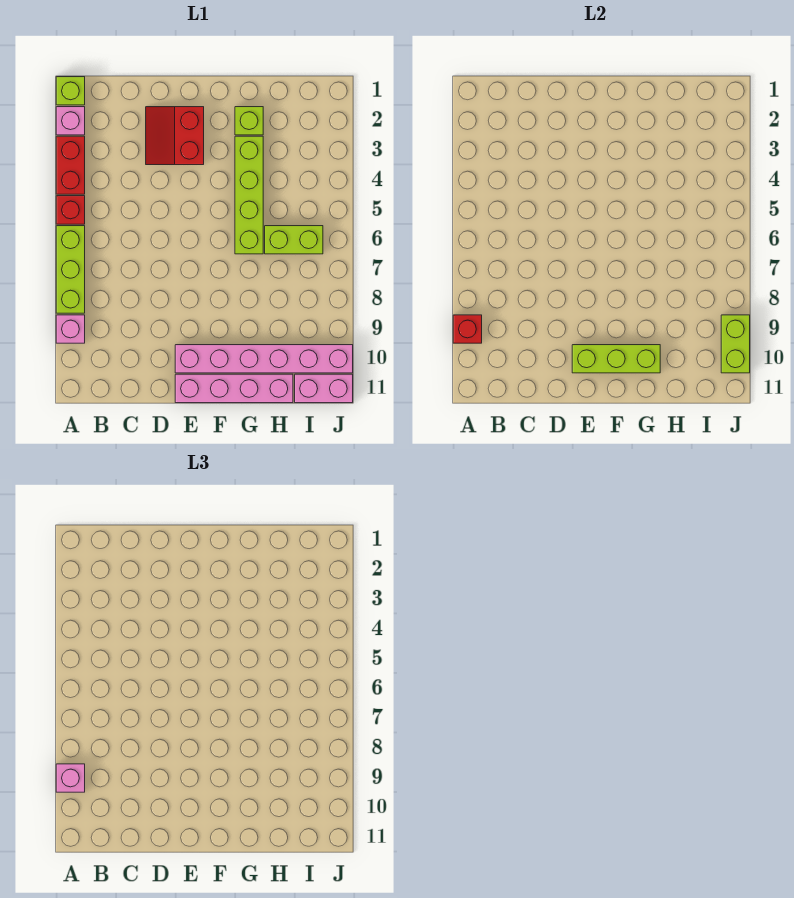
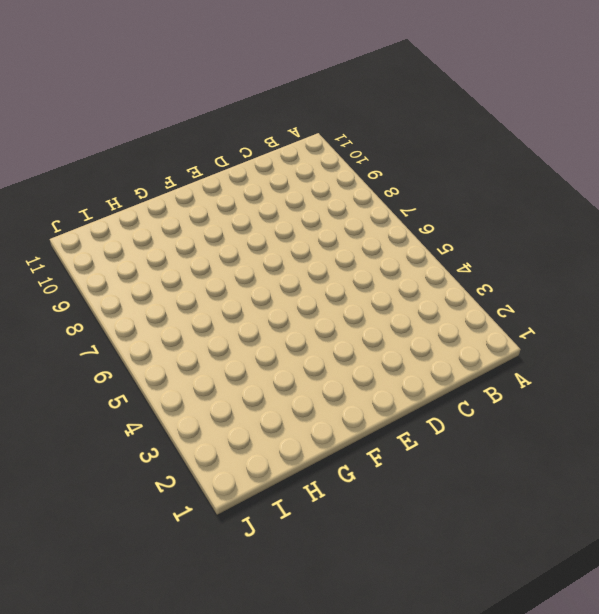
none -> lime brick A1 level 1
none -> pink brick A2 level 1
none -> red brick A3:A4 level 1

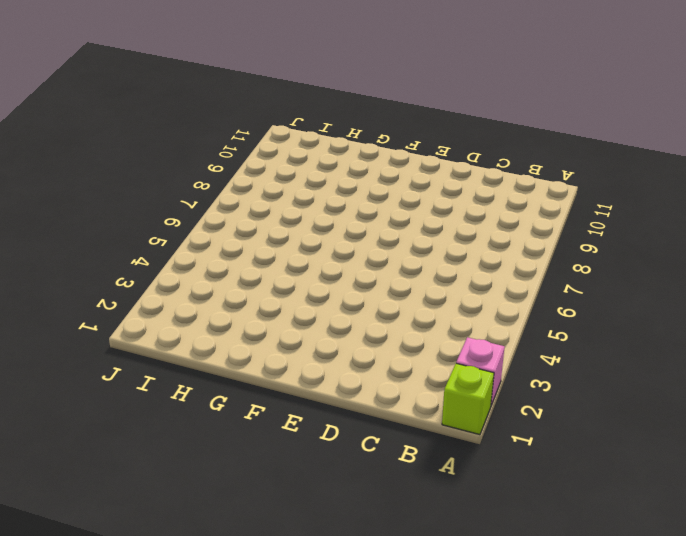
none -> red brick A3:A4 level 1
none -> red brick A5 level 1
none -> lime brick A6:A8 level 1

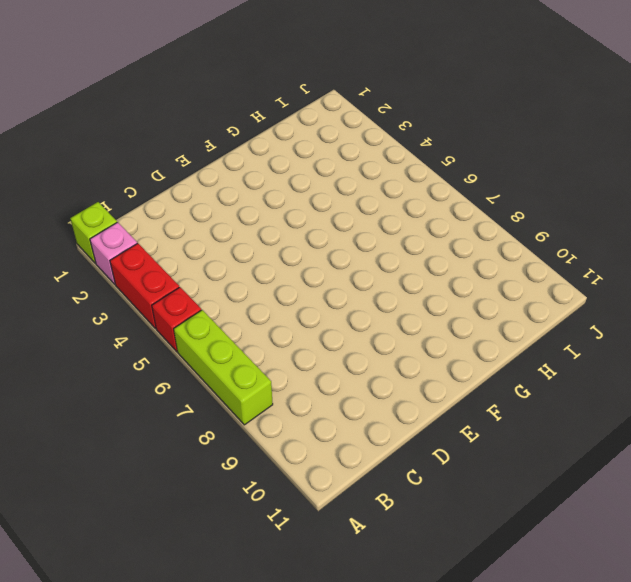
none -> pink brick A9 level 1
none -> red slope D2:E3 level 1 top E
none -> pink brick E10:J10 level 1

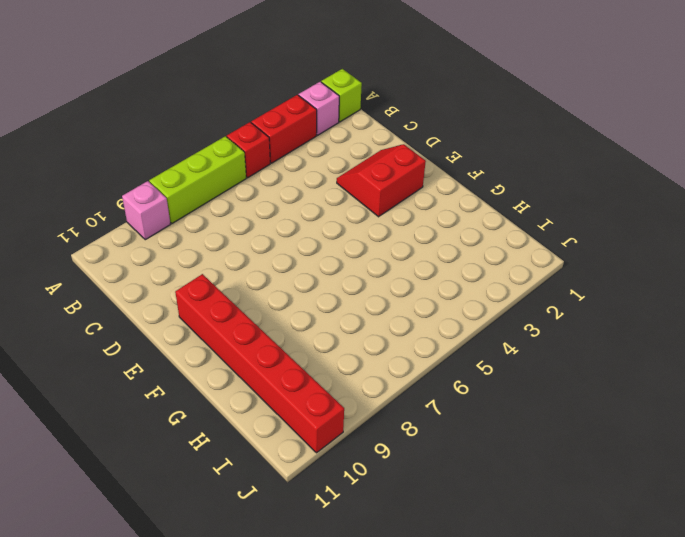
red brick E10:J10 level 1 -> pink brick E10:J10 level 1
none -> pink brick E11:H11 level 1
none -> lime brick G2 level 1
none -> lime brick G3:G6 level 1

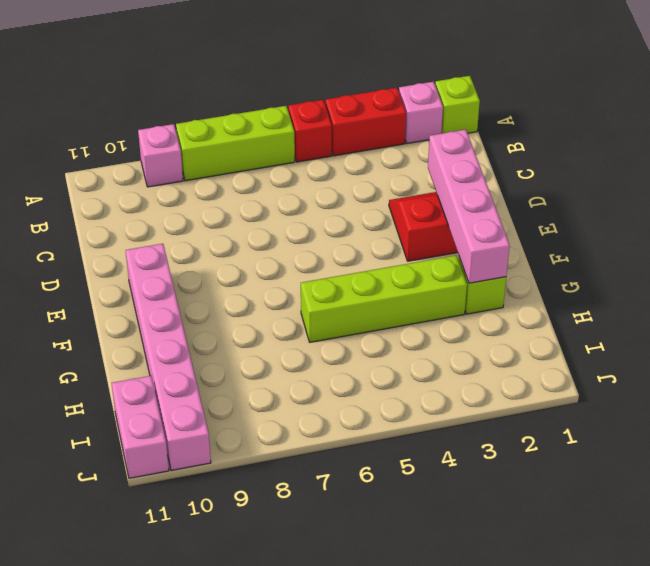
pink brick D2:G2 level 2 -> pink brick E11:H11 level 1
none -> lime brick H6:I6 level 1
none -> red brick A9 level 2
none -> lime brick E10:G10 level 2

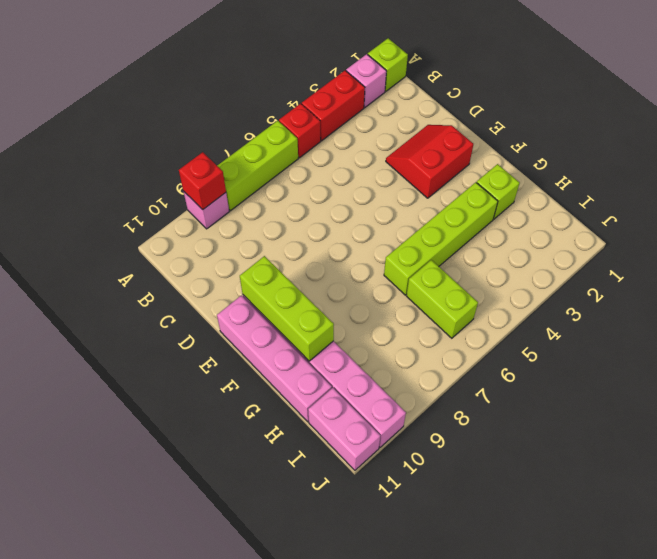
none -> lime brick J9:J10 level 2
none -> pink brick A9 level 3

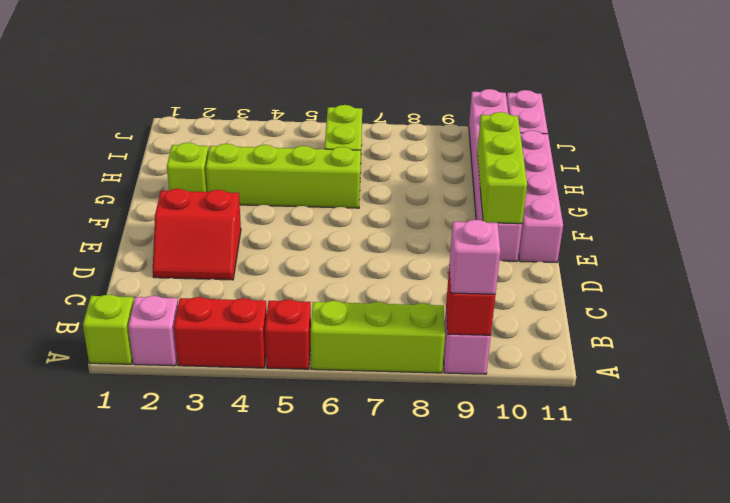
none -> lime brick J9:J10 level 2

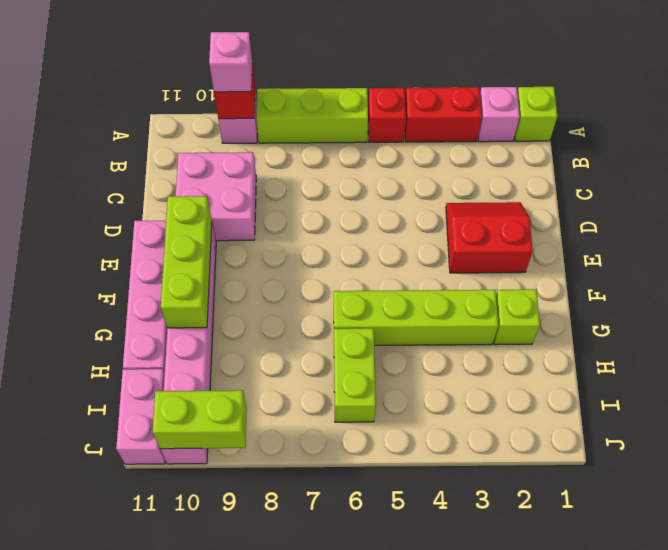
pink brick C9:D10 level 1 -> none

